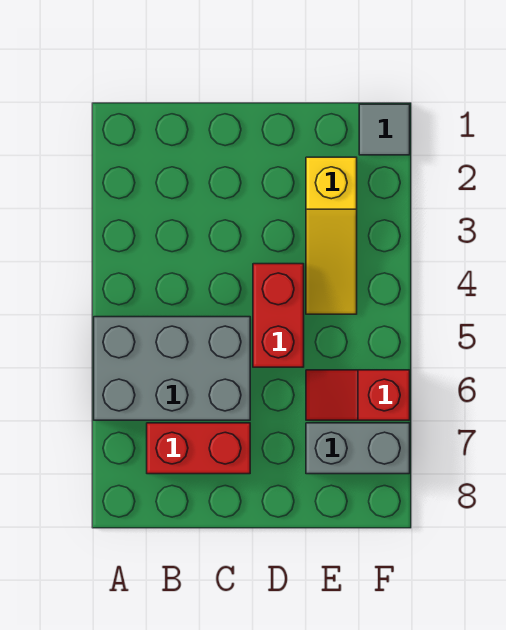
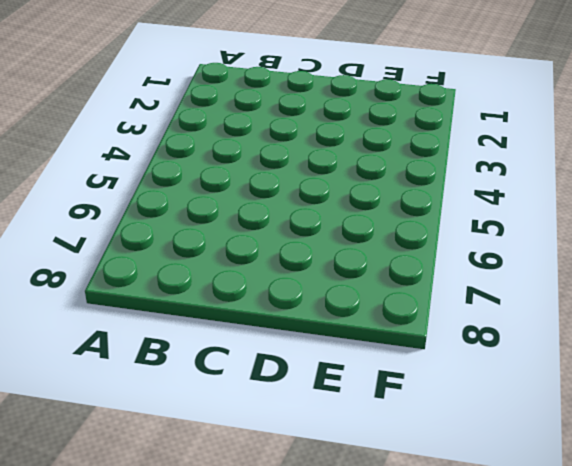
none -> grey brick A5:C6 level 1
none -> red brick B7:C7 level 1

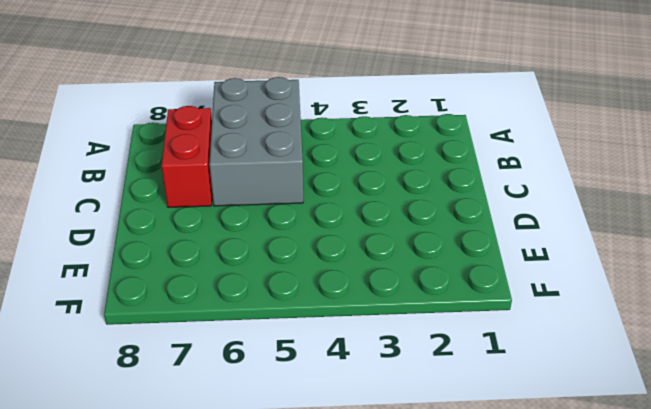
none -> red brick D4:D5 level 1
none -> yellow slope E2:E4 level 1 top 2

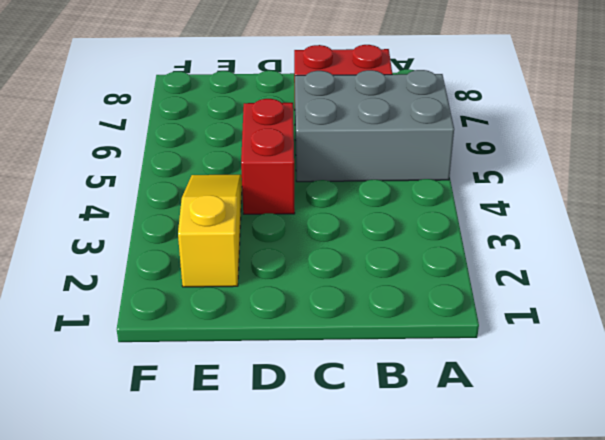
none -> red slope E6:F6 level 1 top F
none -> grey brick E7:F7 level 1

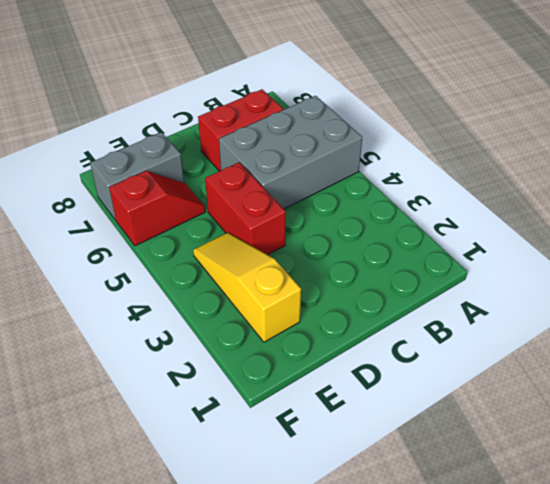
none -> grey tile F1 level 1

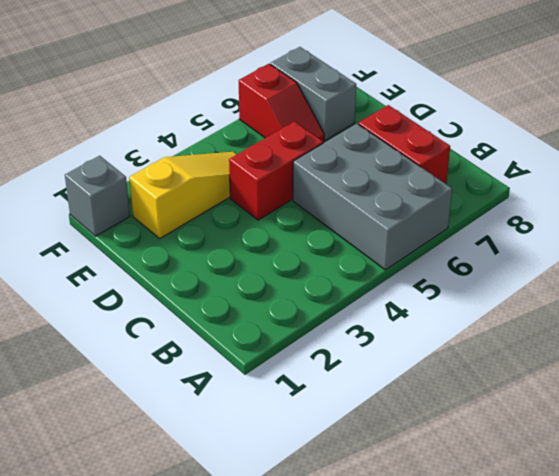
grey brick F1 level 1 -> grey tile F1 level 1

